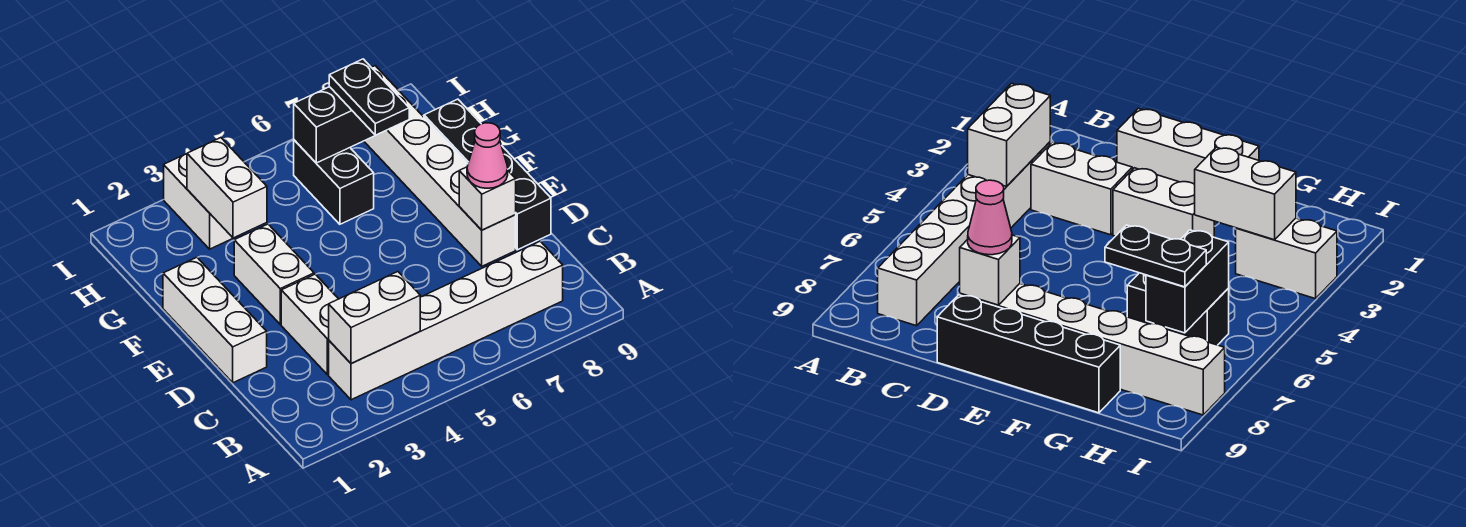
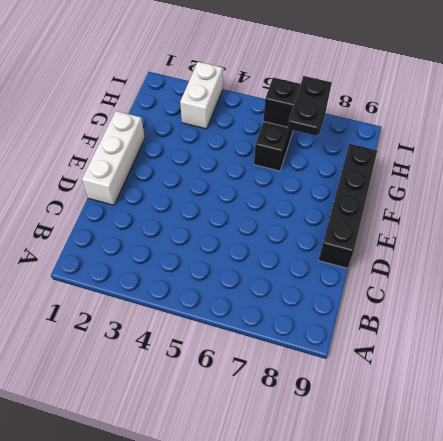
none -> white brick B3:B8 level 1
none -> white brick C3:D3 level 1
none -> white brick D8:I8 level 1

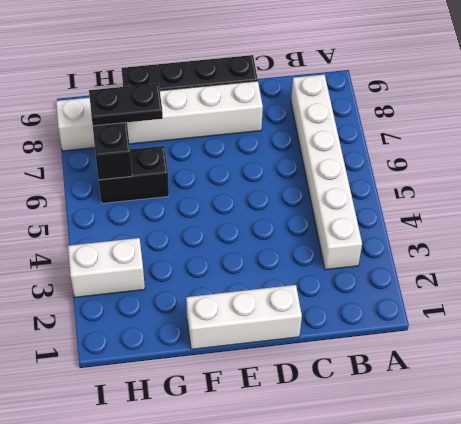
none -> white brick C3:D3 level 1
none -> white brick E3:F3 level 1
none -> white brick B3:B4 level 2

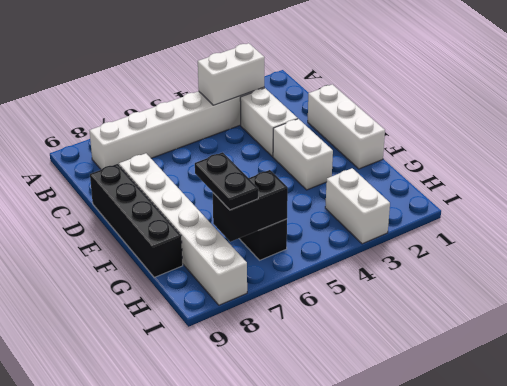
none -> white brick D8 level 2
none -> white brick G3:H3 level 2
none -> pink cone D8 level 3

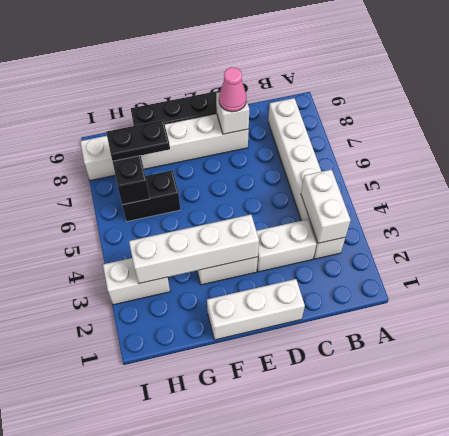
white brick E3:H3 level 2 -> white brick G3:H3 level 2

